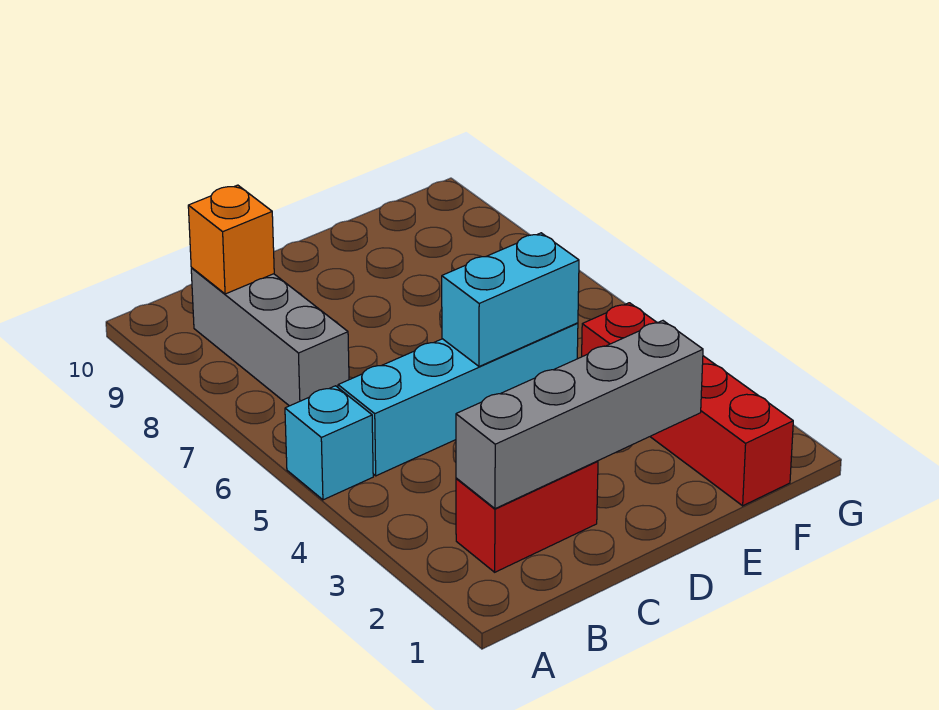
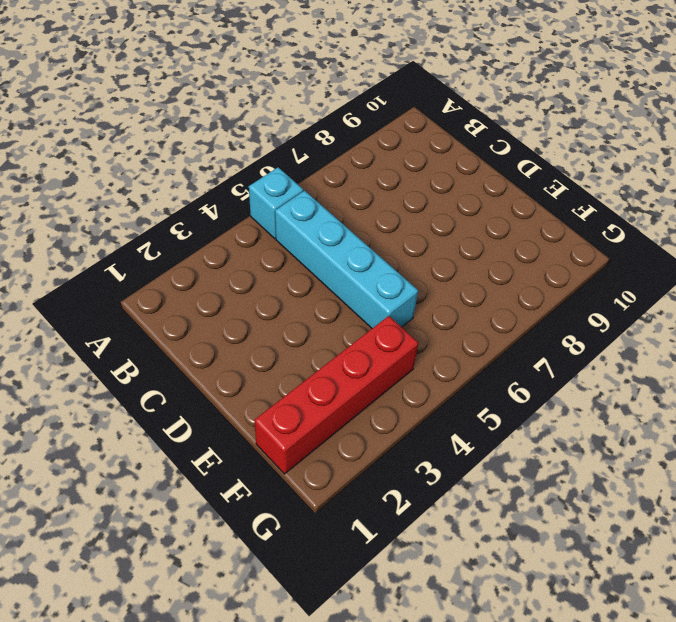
none -> red brick B2:C2 level 1
none -> grey brick B7:B9 level 1

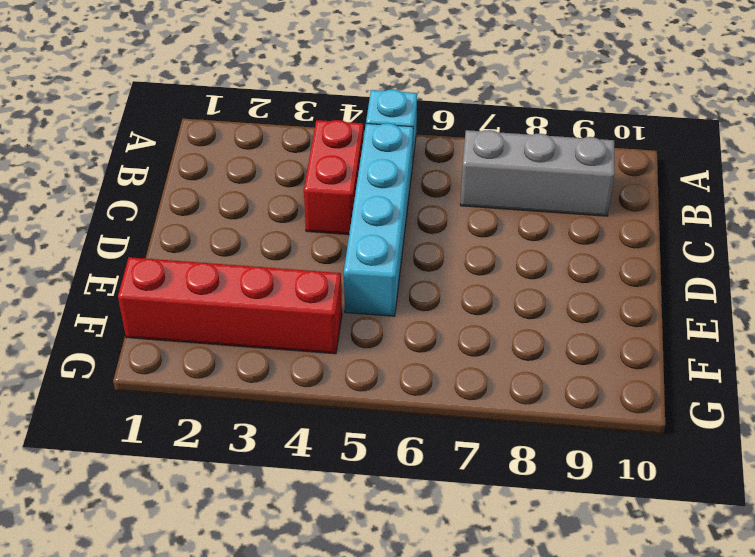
red brick B4:C4 level 1 -> red brick B2:C2 level 1
none -> grey brick B2:E2 level 2
none -> orange brick B9 level 2

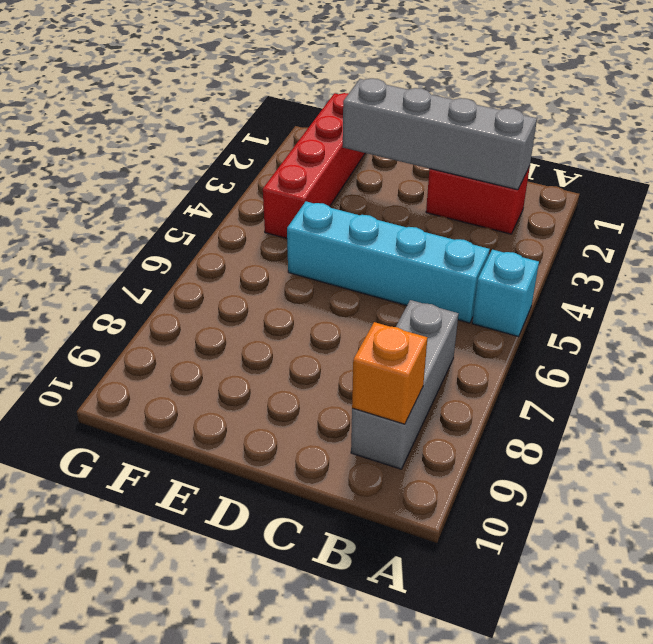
none -> cyan brick D5:E5 level 2

